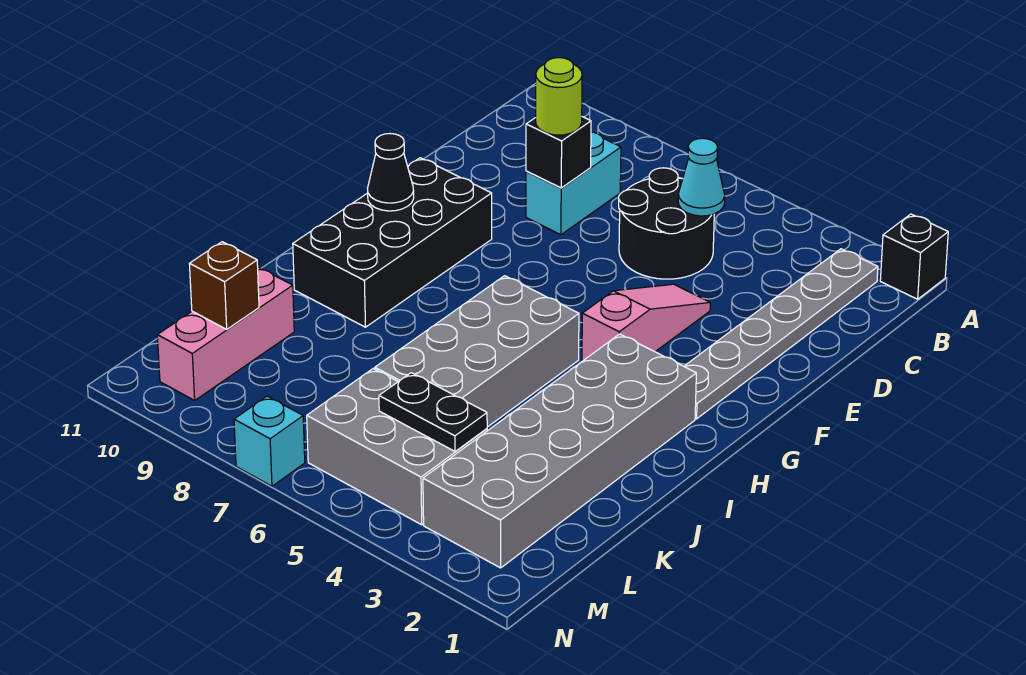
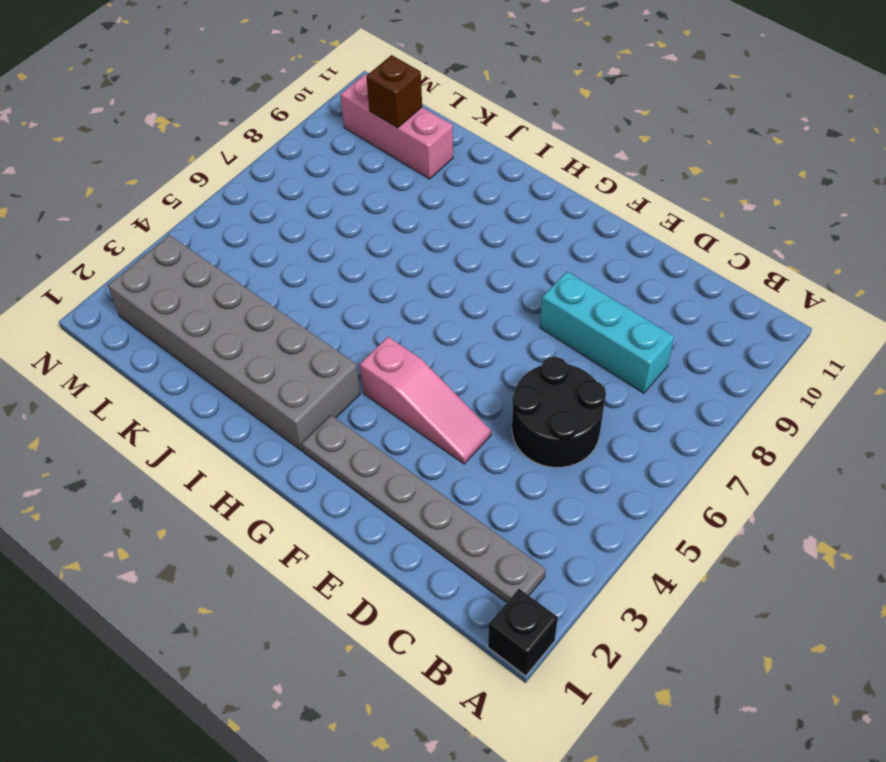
cyan brick C8:E8 level 1 -> cyan brick C8:D8 level 1
none -> black brick F9:I10 level 1
none -> grey brick H5:K6 level 1
none -> grey brick L4:M6 level 1

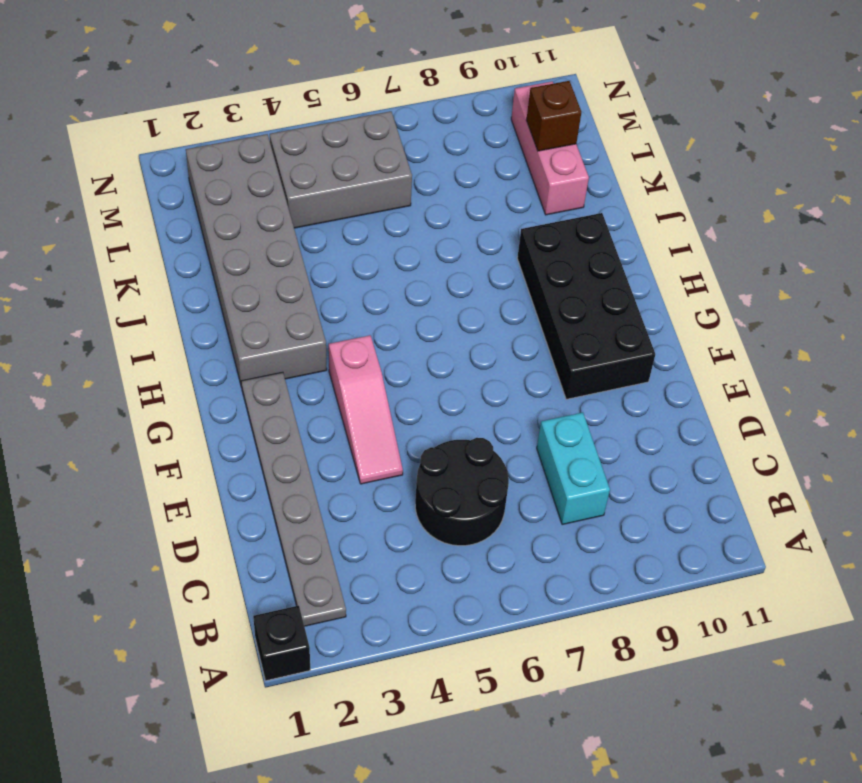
none -> grey brick H5:K6 level 1
none -> cyan brick N7 level 1
none -> cyan cone C5 level 2

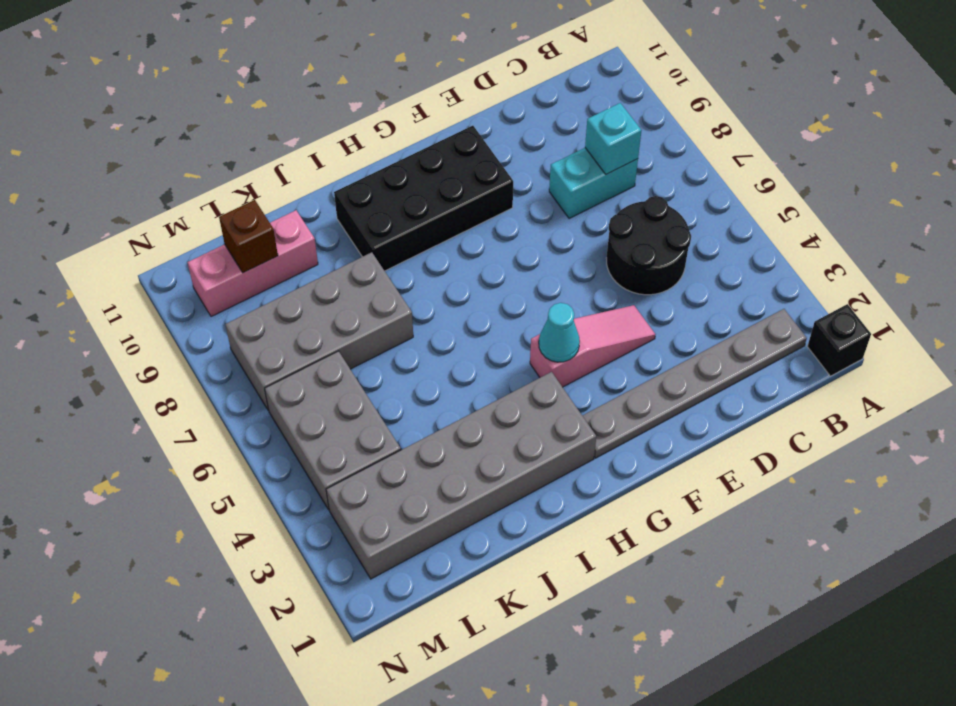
cyan brick C8 level 2 -> cyan brick N7 level 1
cyan cone G4 level 2 -> cyan cone C5 level 2
grey brick J7:M8 level 1 -> grey brick H5:K6 level 1
none -> black brick D8 level 2
none -> black cone G10 level 2
none -> black plate L4:L5 level 2

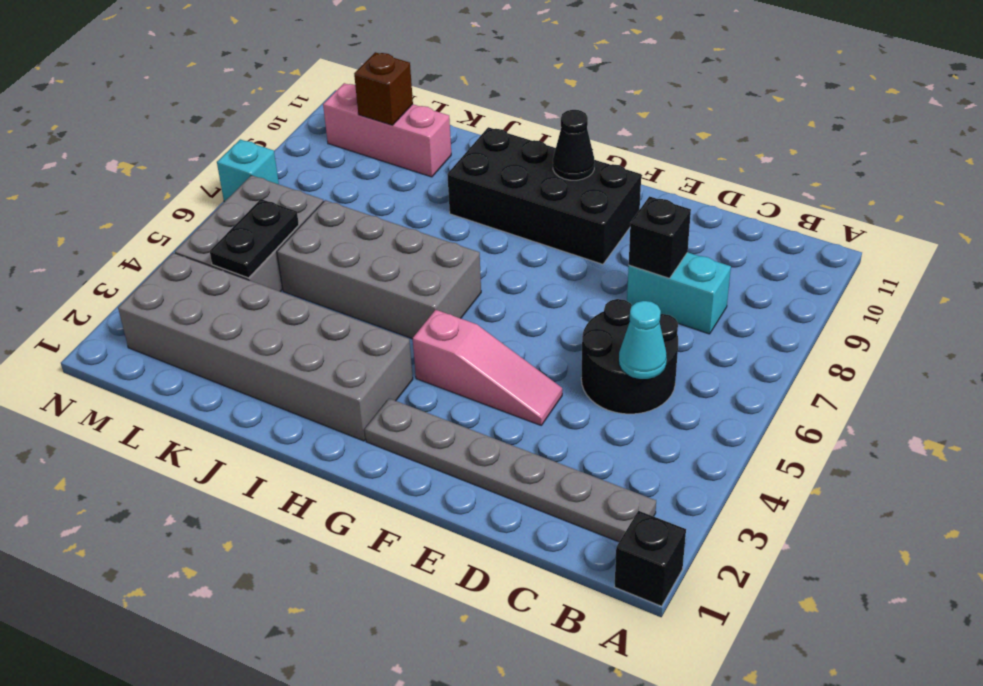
none -> lime round brick D8 level 3

